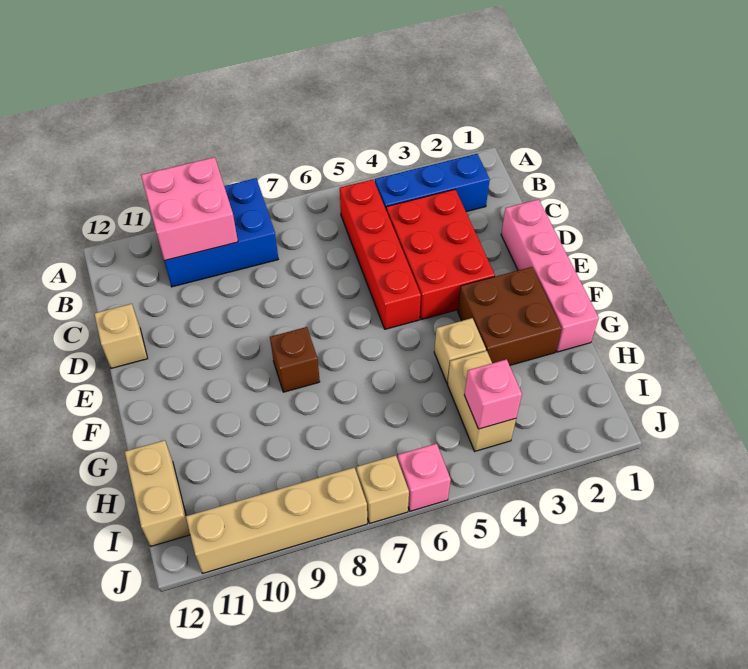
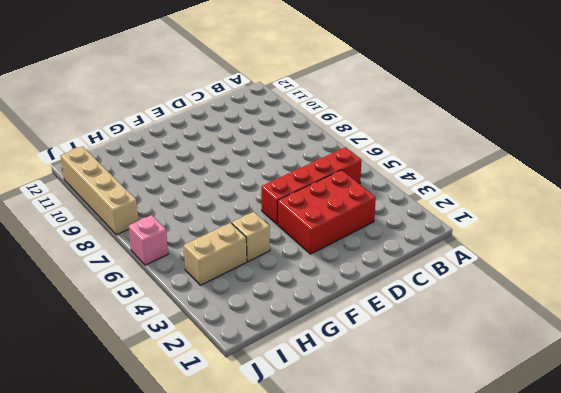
none -> blue brick A8:B10 level 1
none -> blue brick B2:B4 level 1
none -> pink brick D1:G1 level 1

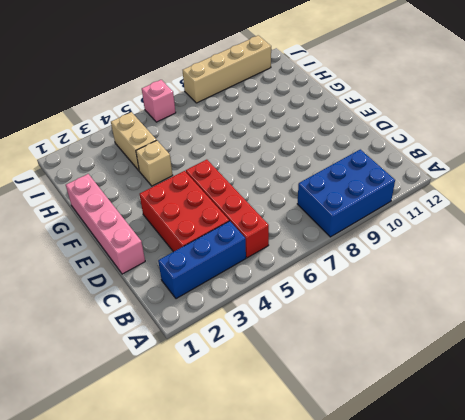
none -> tan brick D12 level 1
none -> brown brick F2:G3 level 1
none -> brown brick F8 level 1

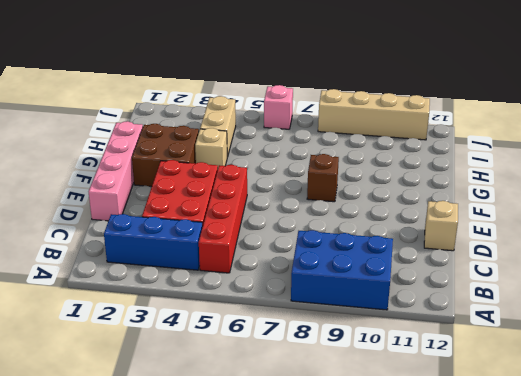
none -> tan brick H12:I12 level 1
none -> tan brick J7 level 1
none -> pink brick A9:B10 level 2

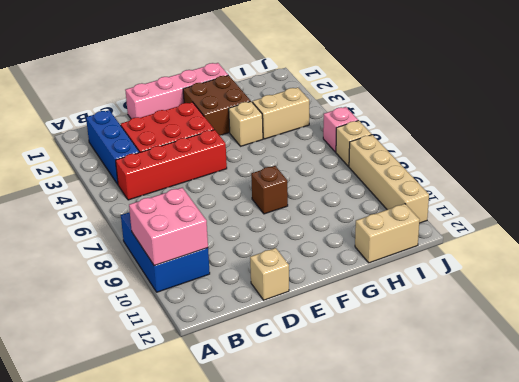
none -> pink brick I4 level 2

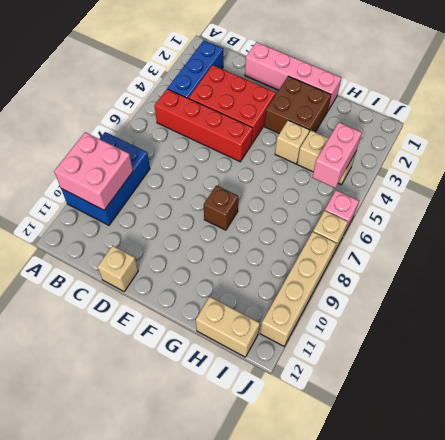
pink brick I4:I5 level 2 -> pink brick I4 level 2

